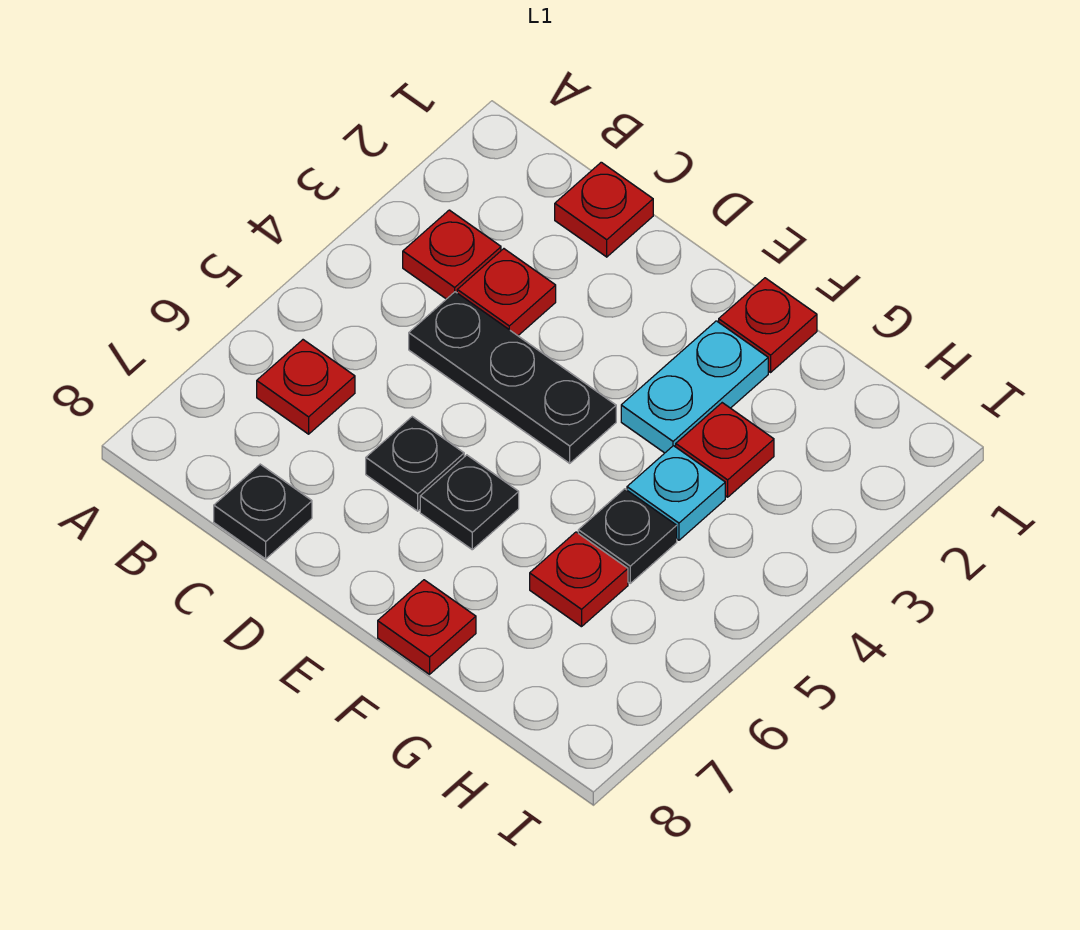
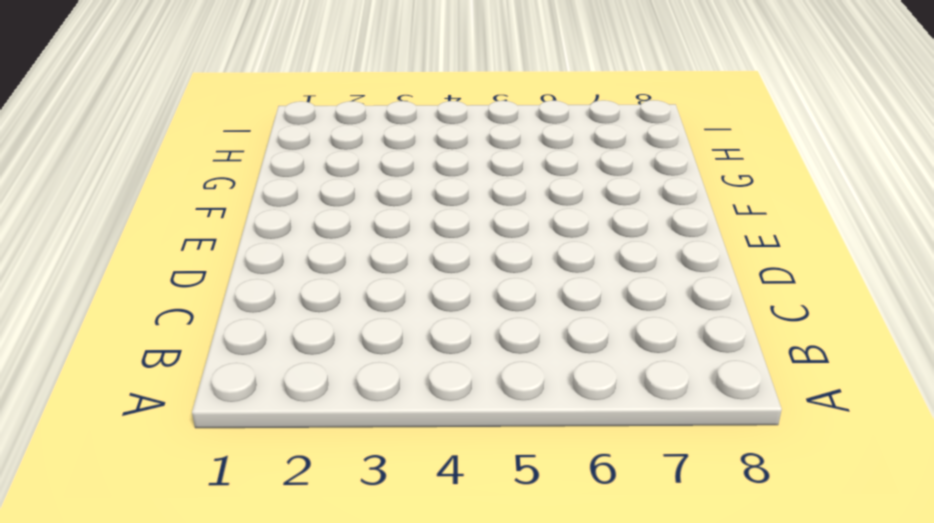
none -> red plate B3 level 1
none -> red plate B6 level 1
none -> red plate C1 level 1

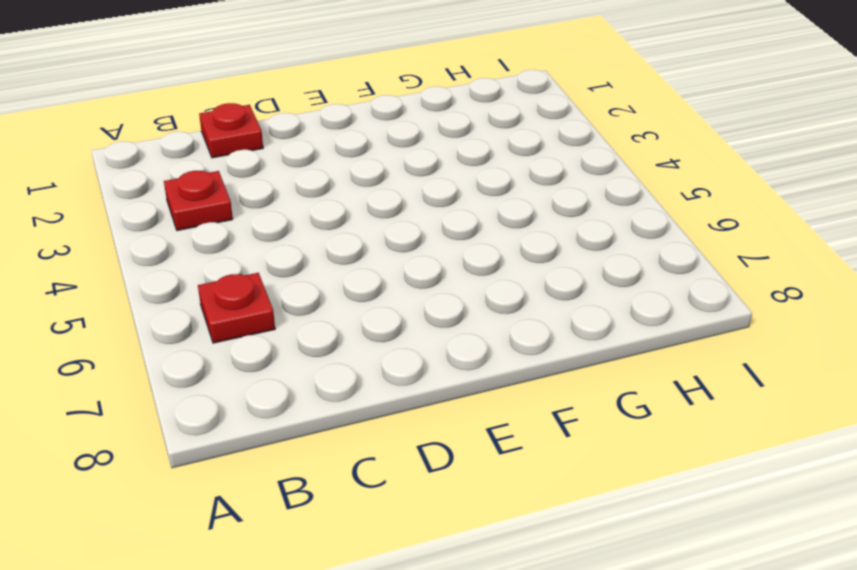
none -> red plate C3 level 1
none -> black plate C4:E4 level 1
none -> black plate C8 level 1

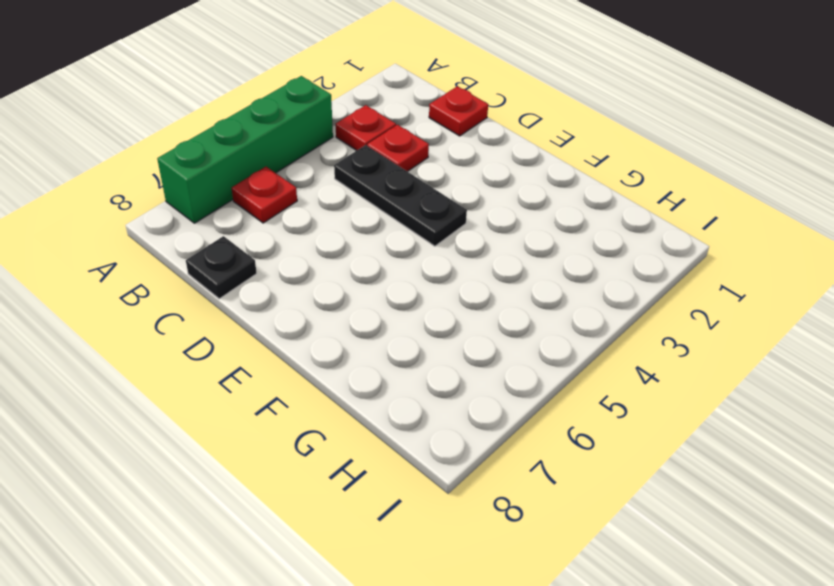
green brick A4:A7 level 1 -> none
none -> black plate D6 level 1
none -> black plate E6 level 1
none -> red plate F1 level 1

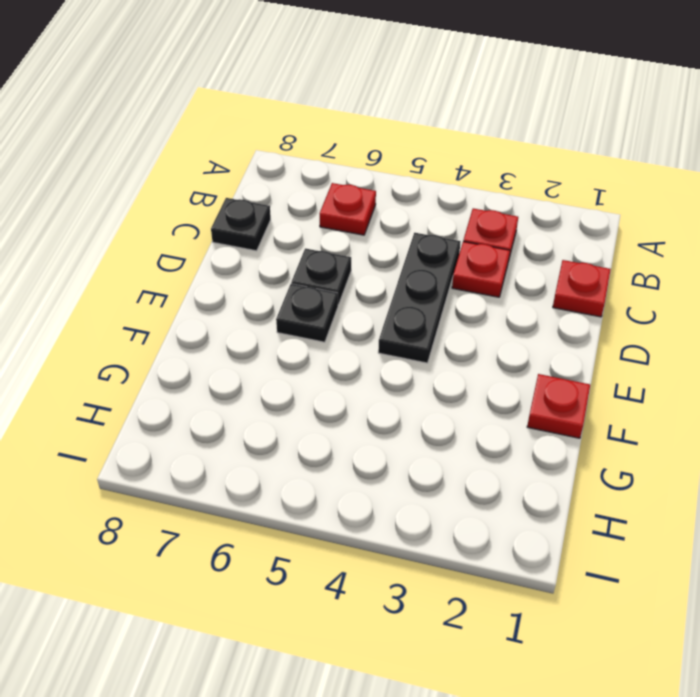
none -> cyan plate F2:F3 level 1
none -> red plate F8 level 1
none -> red plate G3 level 1

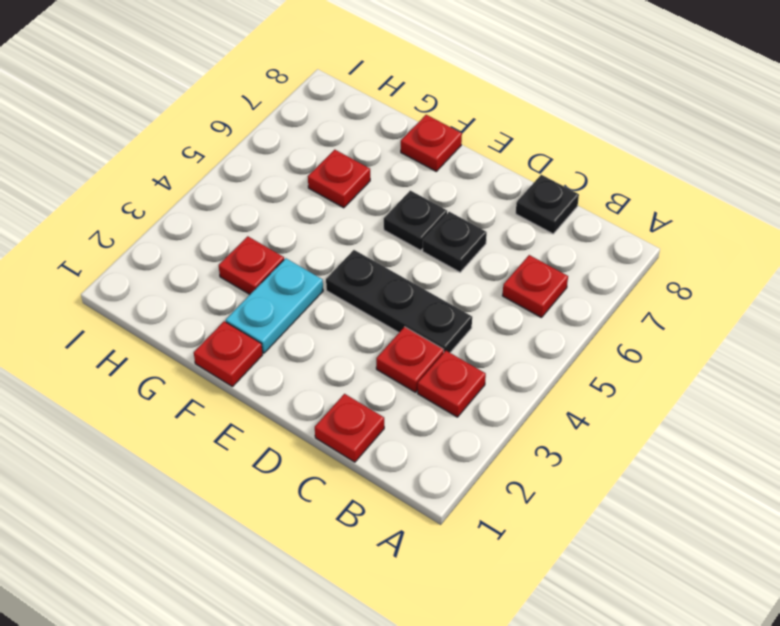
none -> cyan plate G4 level 1
none -> black plate G5 level 1

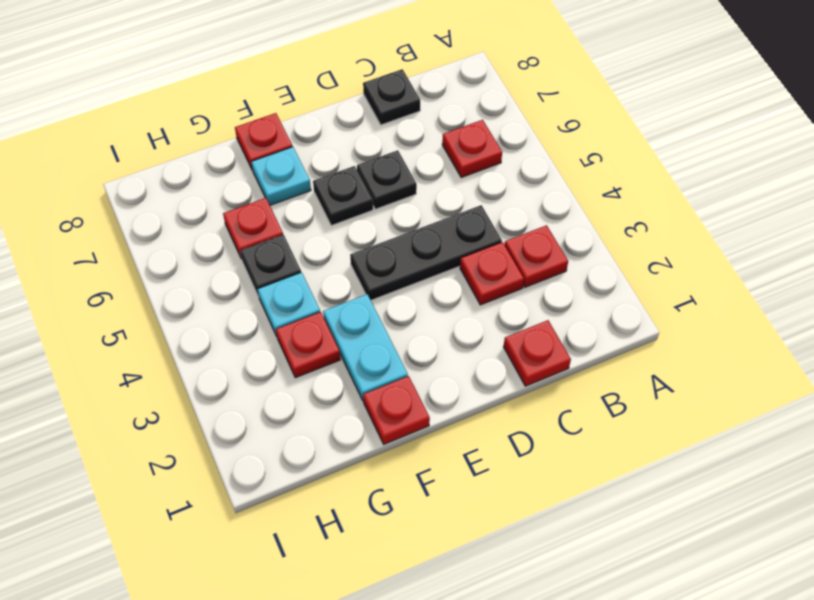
cyan plate F7 level 1 -> none

